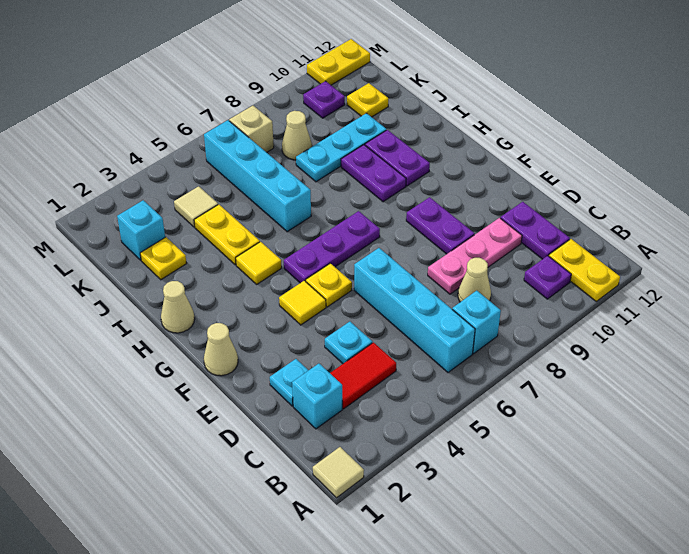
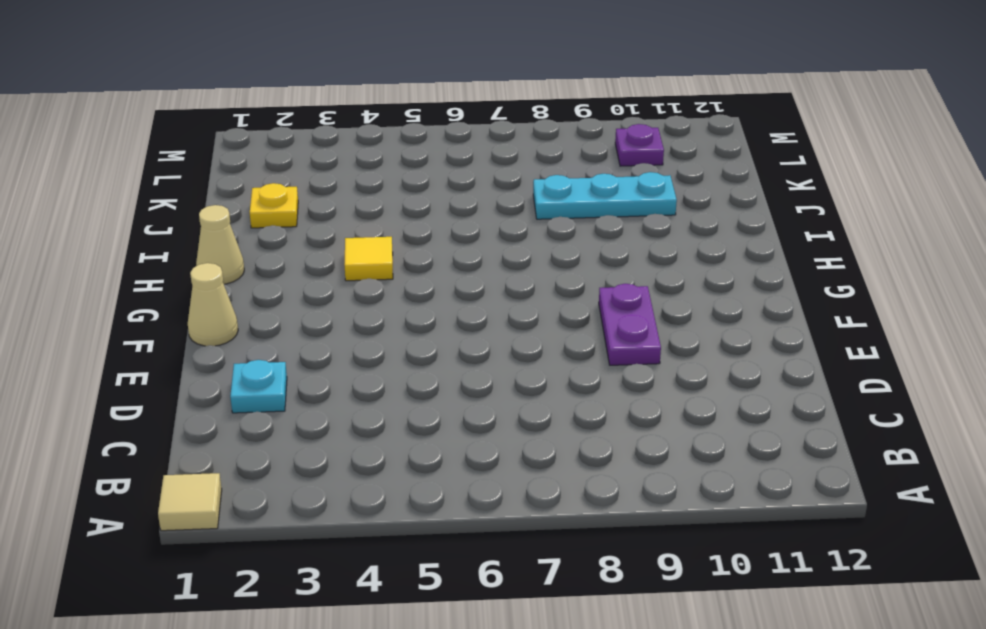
none -> yellow plate A11:B11 level 1
none -> cyan brick B6:E6 level 1
none -> cyan brick B7 level 1
none -> purple plate B10 level 1

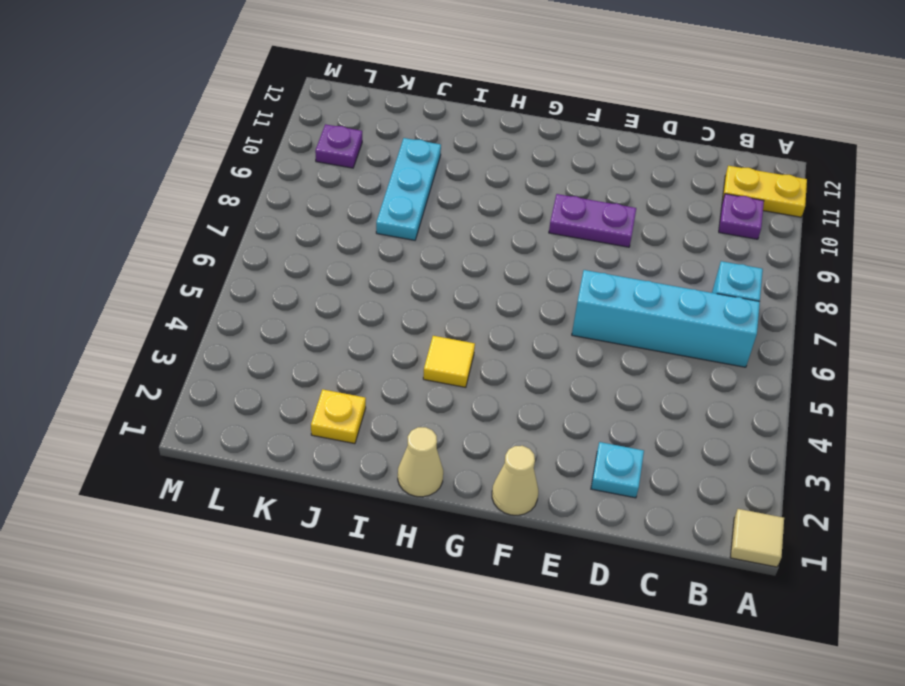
none -> cyan brick C2 level 1
none -> red tile C3:C4 level 1
none -> tan cone C8 level 1
none -> purple plate C11:D11 level 1

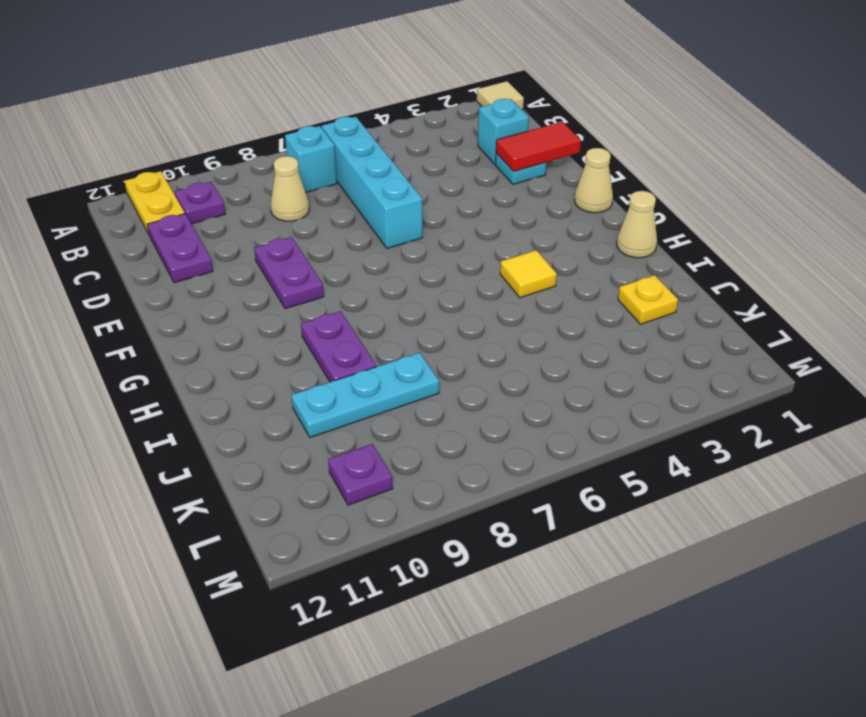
red tile D1:D2 level 2 -> red tile C3:C4 level 1
none -> cyan plate D4 level 1
none -> pink plate D8:D10 level 1
none -> yellow tile F4 level 1
none -> yellow plate F5 level 1

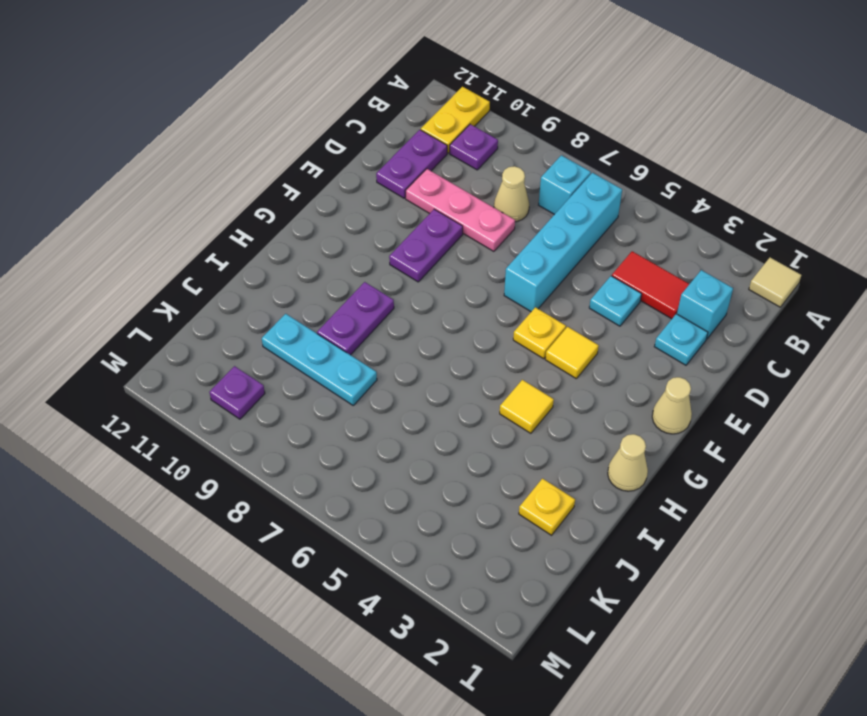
none -> purple plate G5:G7 level 1
none -> purple plate H10:I10 level 1
none -> yellow plate I4:J4 level 1
none -> cyan brick I6:L6 level 1

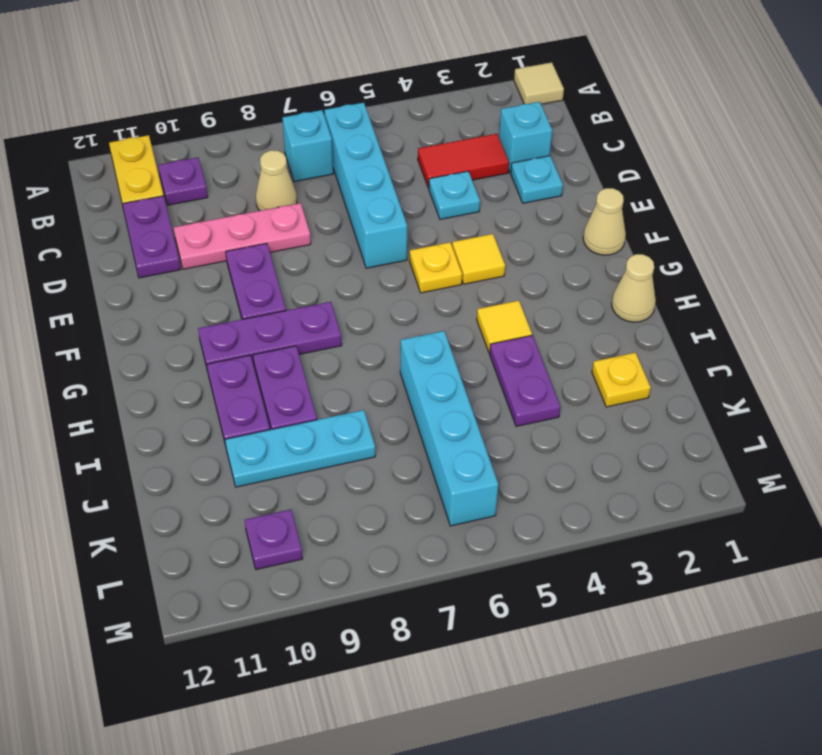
purple plate G8:G10 level 1 -> purple plate G5:G7 level 1
purple plate I4:J4 level 1 -> yellow plate I4:J4 level 1
none -> cyan brick K2 level 1
none -> tan tile K4 level 1
none -> tan cone K8 level 1
none -> yellow plate K11 level 1

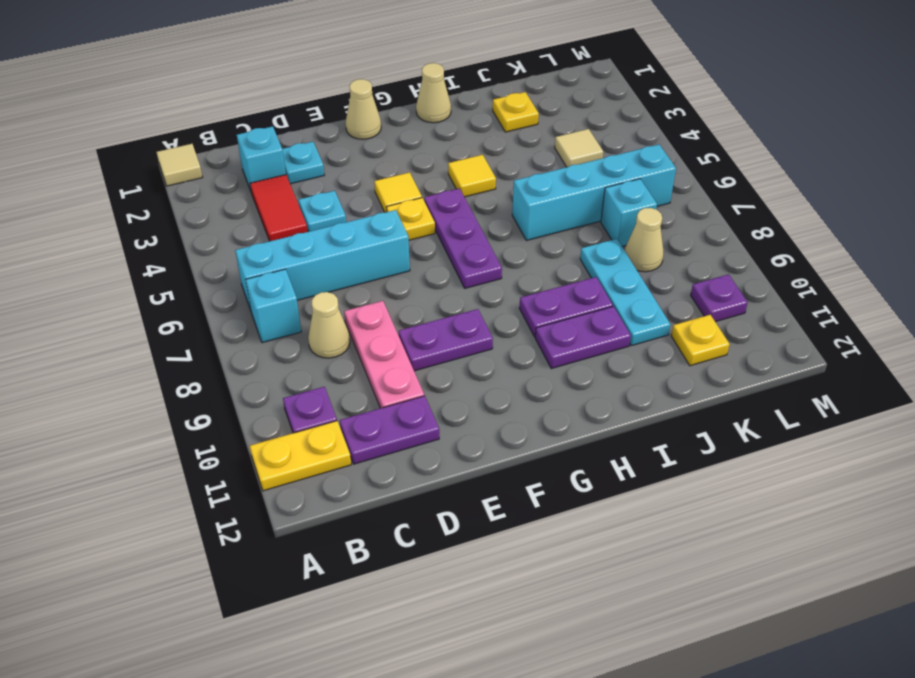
cyan brick K7 level 1 -> cyan brick K2 level 1
none -> yellow plate I4:J4 level 1
none -> tan brick L7 level 1
none -> yellow plate M11:M12 level 1

